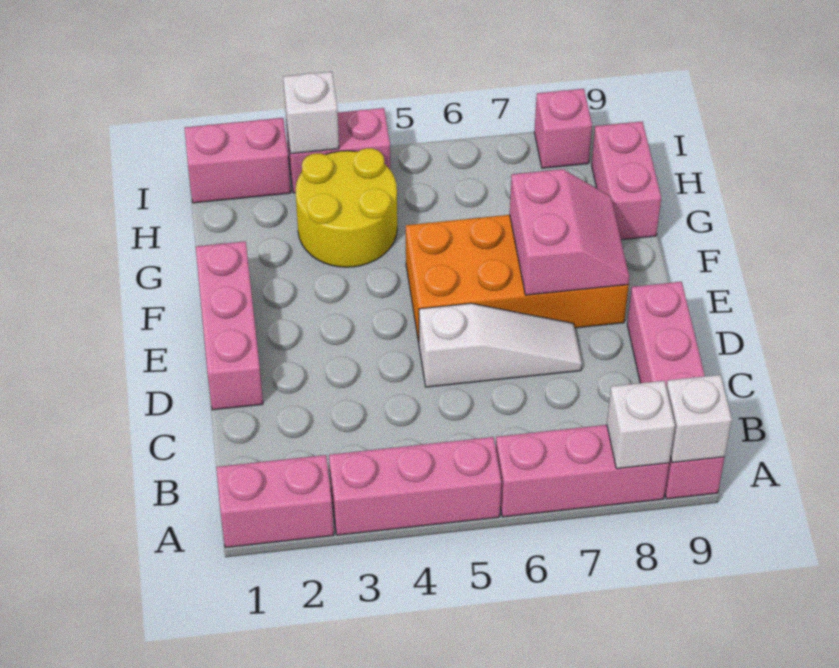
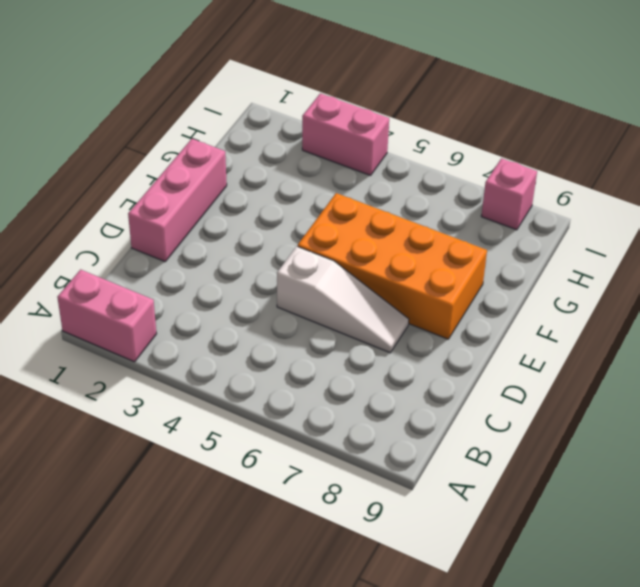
none -> pink brick A3:A5 level 1
none -> pink brick A6:A8 level 1
none -> pink brick A9:D9 level 1

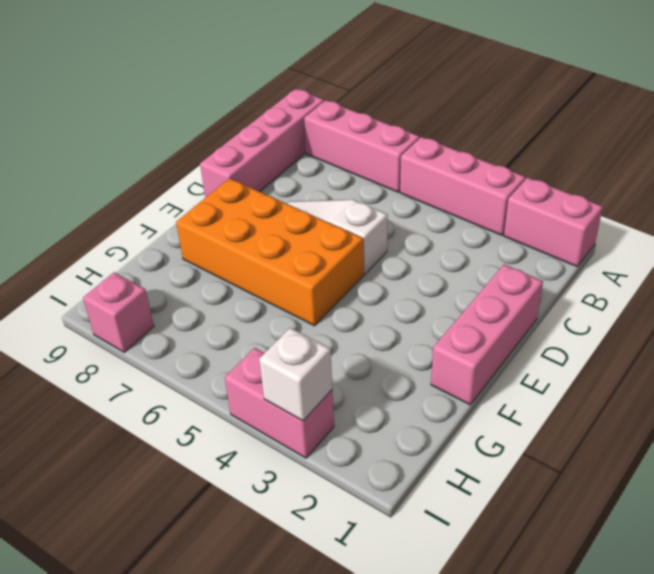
none -> yellow round brick G3:H4 level 1
none -> pink brick G9:H9 level 1
none -> pink brick I1:I2 level 1

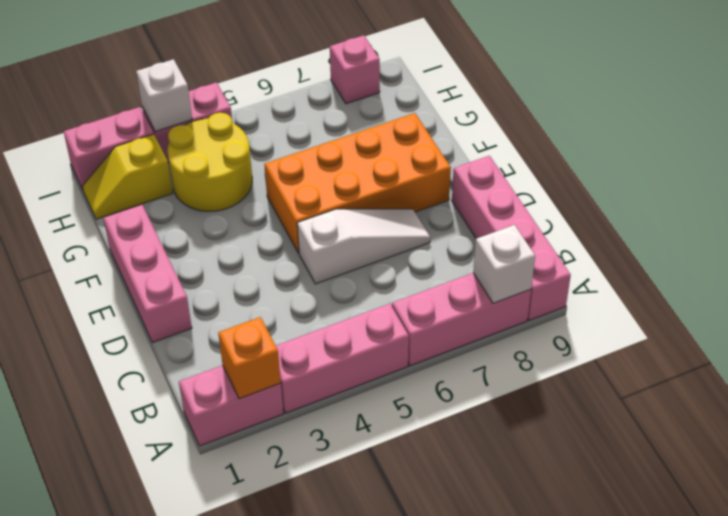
orange brick A2 level 2 -> none
yellow slope H1:H2 level 1 top 2 -> none
none -> pink brick G9:H9 level 1
none -> white brick A9 level 2
none -> pink slope E7:F8 level 2 top 7

